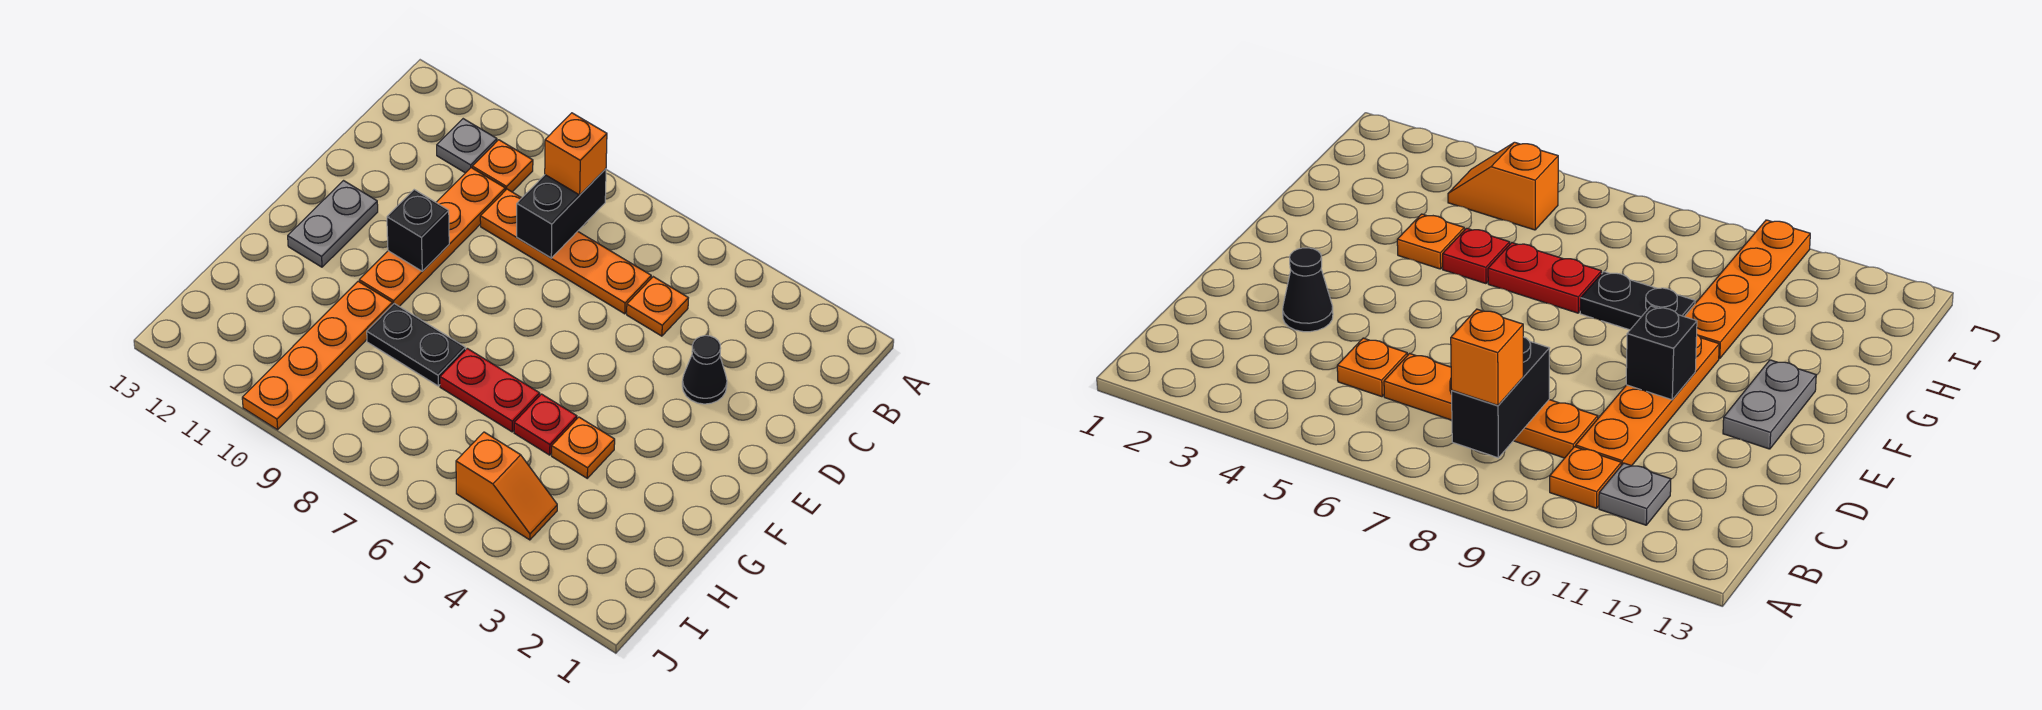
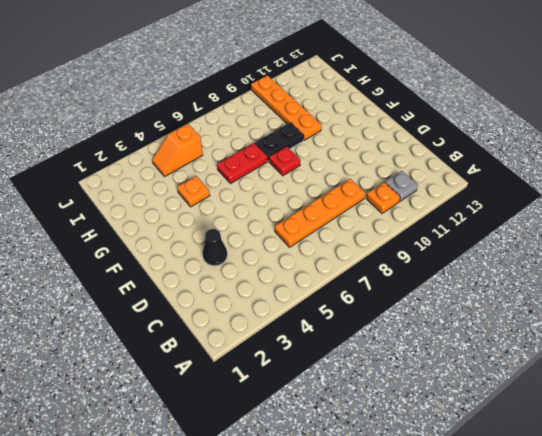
red plate F8 level 1 -> red plate G5 level 1
none -> orange plate C5 level 1
none -> orange plate C10:F10 level 1
none -> grey plate E12:F12 level 1

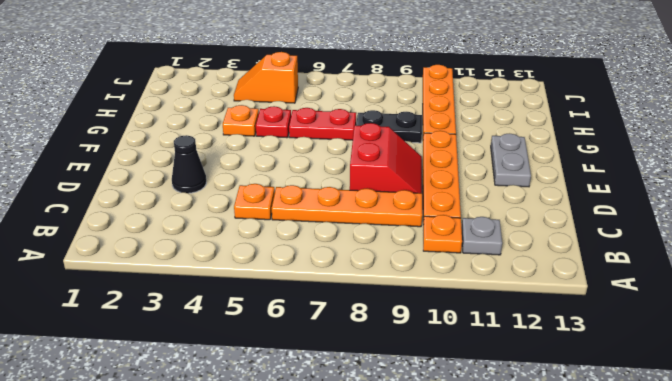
red slope D8:E9 level 1 top 8 -> none
none -> black brick B8:C8 level 2
none -> black brick E10 level 2
none -> orange brick B8 level 3

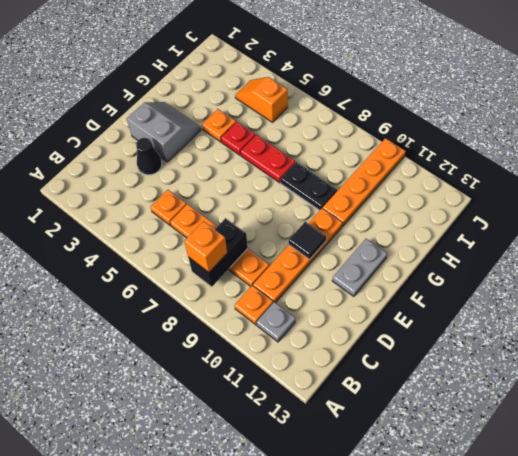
grey slope E2:F3 level 1 top E -> none
black tile E10 level 2 -> black brick E10 level 2

